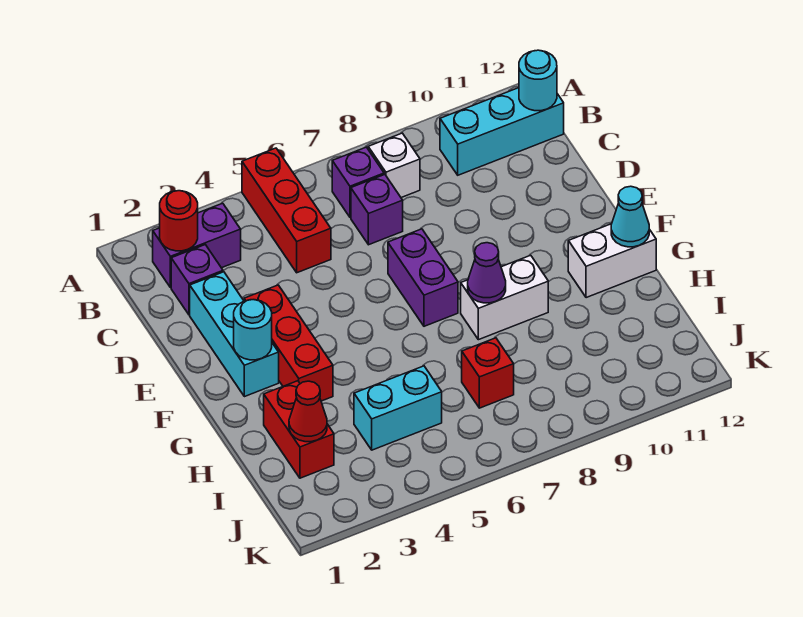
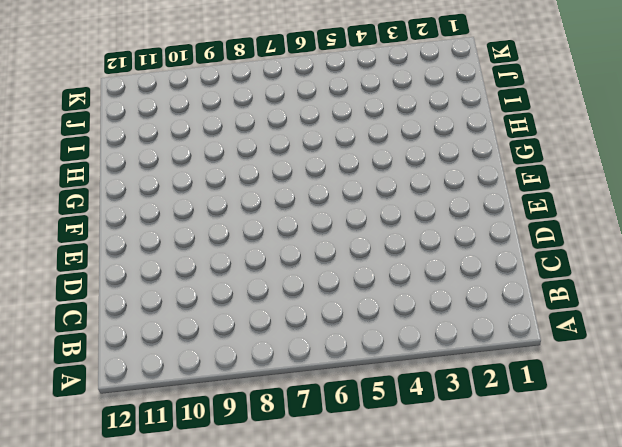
none -> red brick A5:C5 level 1
none -> purple brick B2:B3 level 1
none -> purple brick B7 level 1

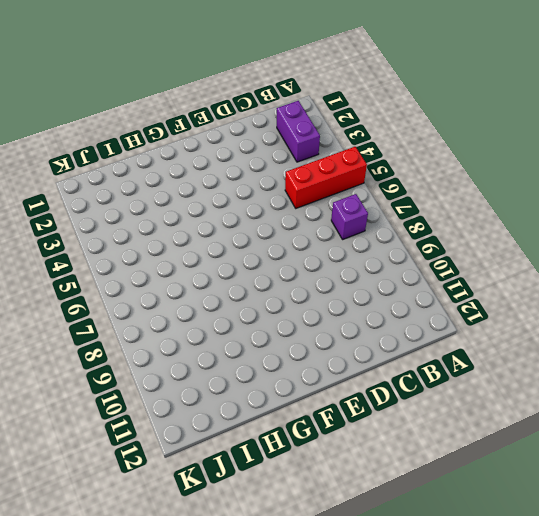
none -> white brick B8 level 1
none -> cyan brick B10:B12 level 1
none -> purple brick C2 level 1

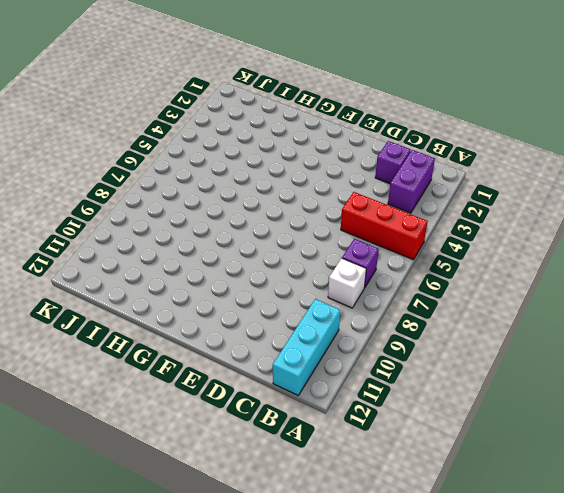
none -> purple brick C7 level 1
none -> cyan brick D2:F2 level 1
none -> red brick E3:G3 level 1

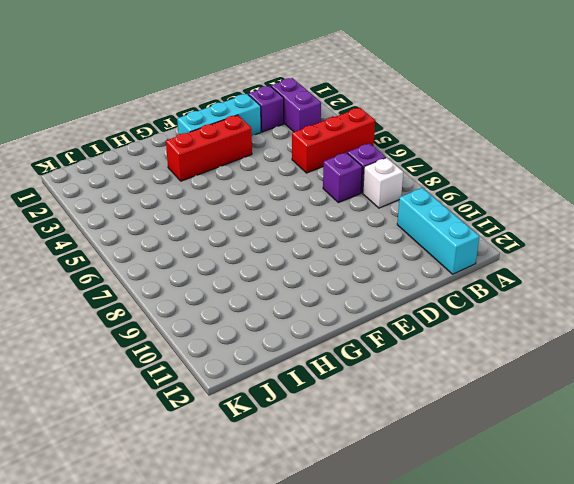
none -> purple brick E7:F7 level 1
none -> white brick G8:G9 level 1
none -> white brick G11:G12 level 1

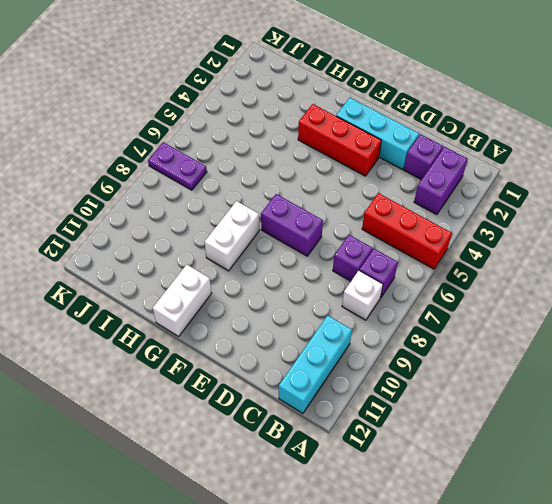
purple plate J7:K7 level 1 -> none
none -> red brick H2:I2 level 1
none -> cyan brick I4:I5 level 1
none -> red brick I7 level 1

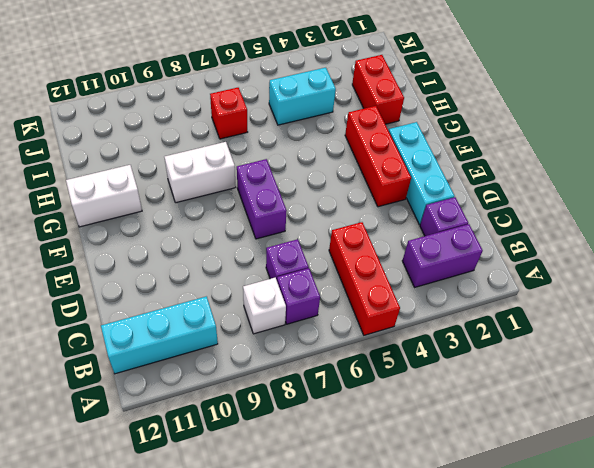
none -> red round brick B2 level 2
none -> cyan round brick B12 level 2
none -> cyan round brick F2 level 2

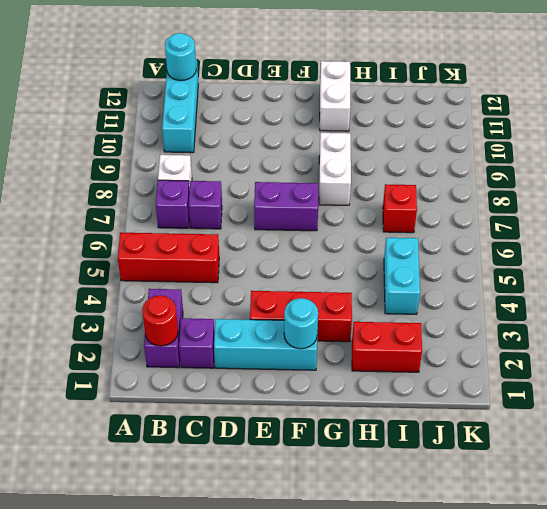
none -> purple cone G8 level 2
none -> cyan cone G12 level 2
none -> red cone I2 level 2

